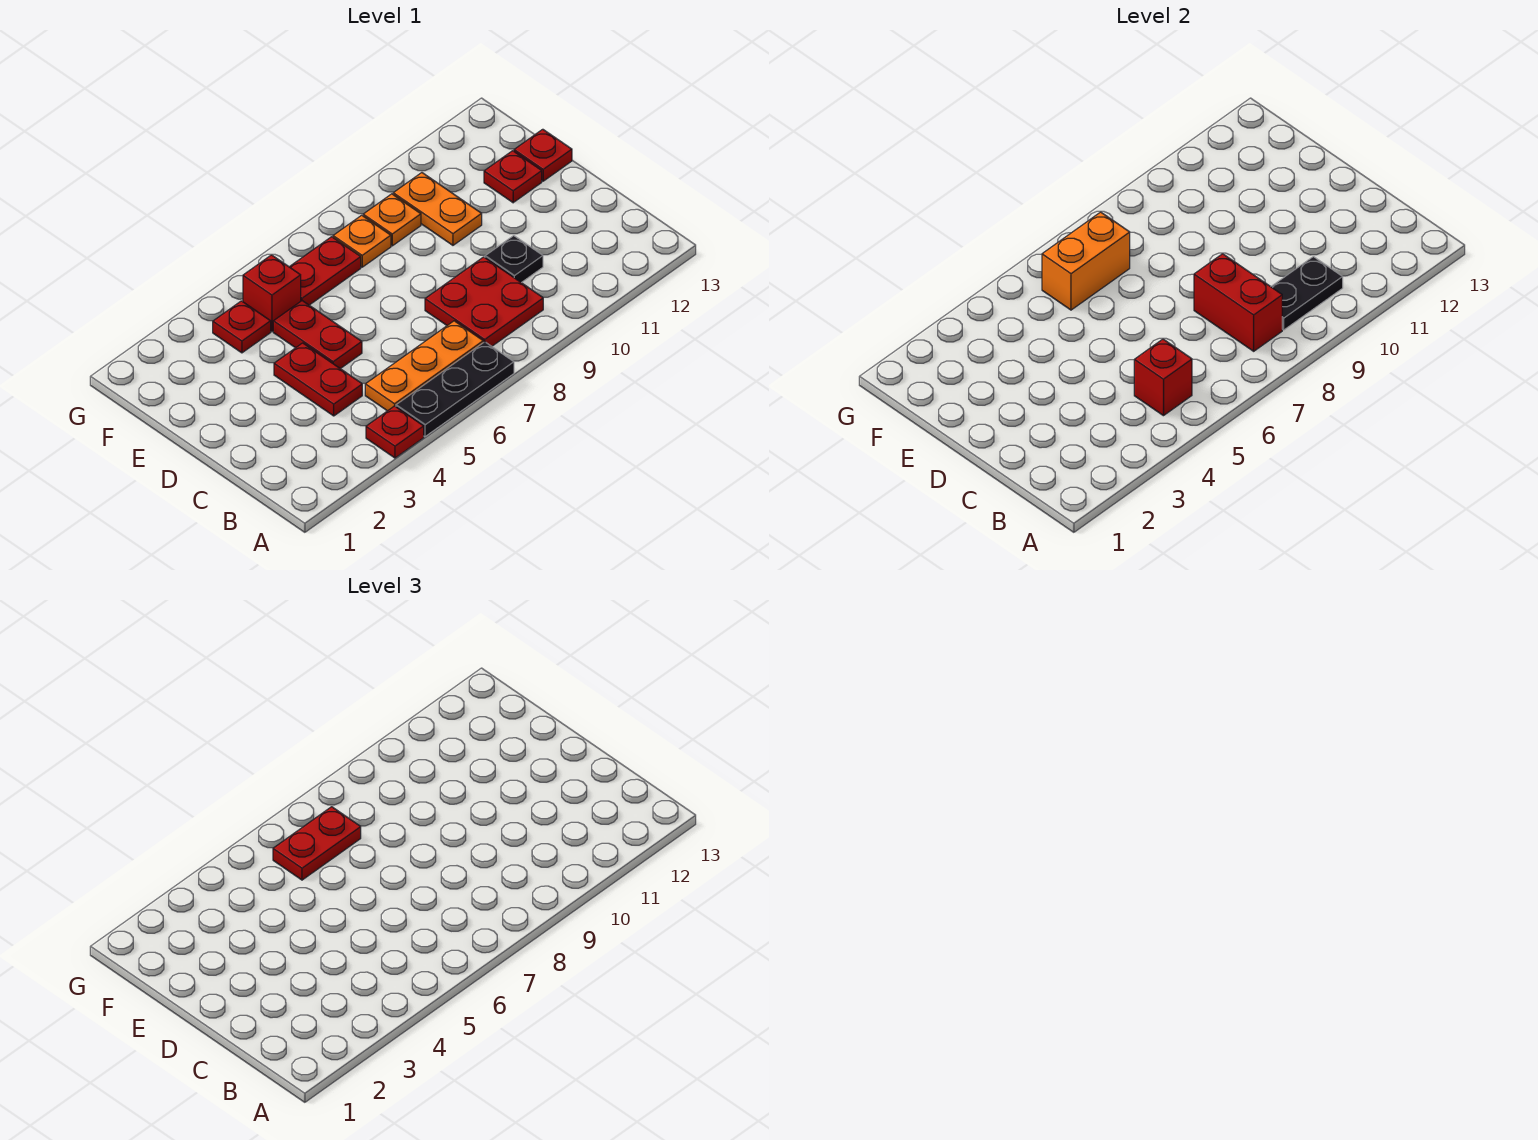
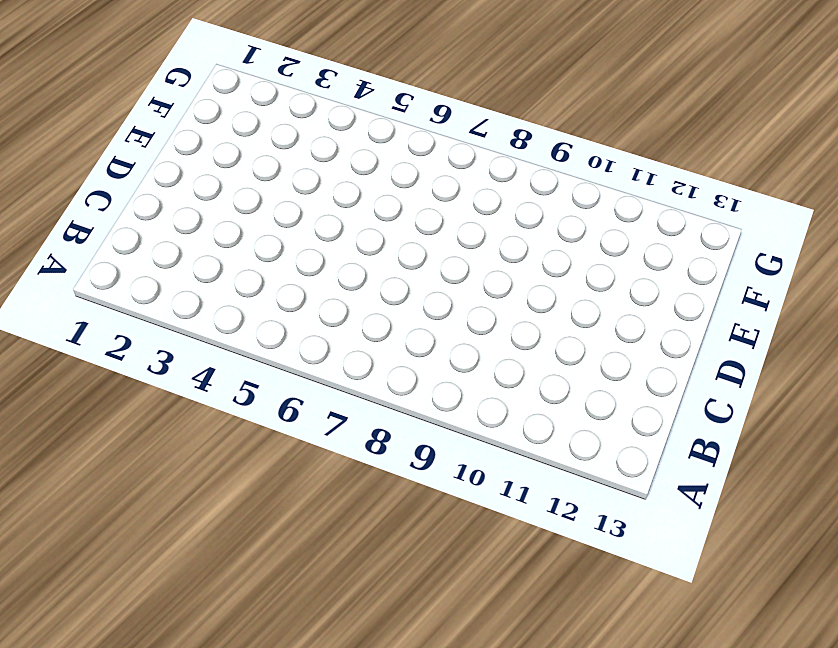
none -> red plate A4 level 1
none -> black plate A5:A7 level 1
none -> orange plate B5:B7 level 1

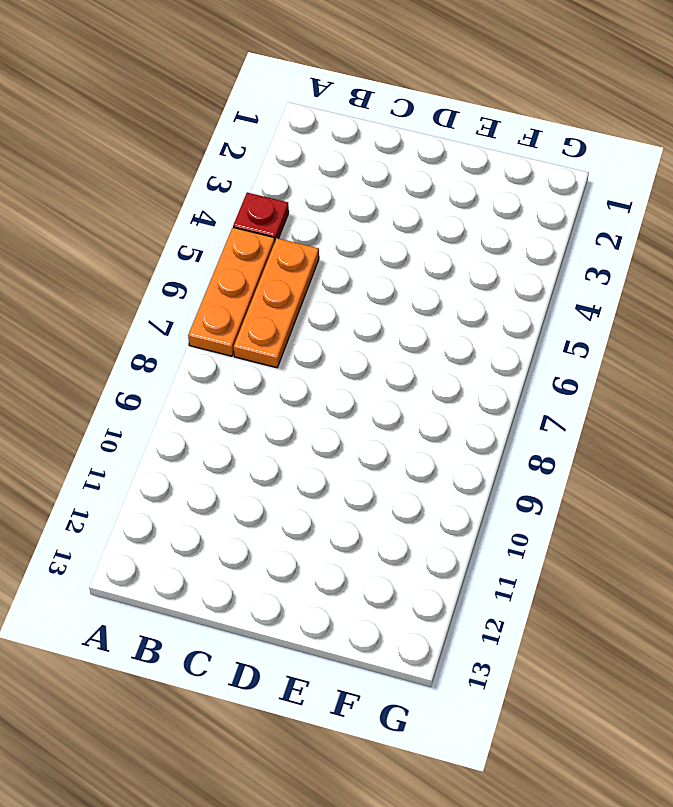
orange plate A5:A7 level 1 -> black plate A5:A7 level 1
none -> red plate B8:C9 level 1
none -> red plate C4:D4 level 1
none -> black plate C10 level 1

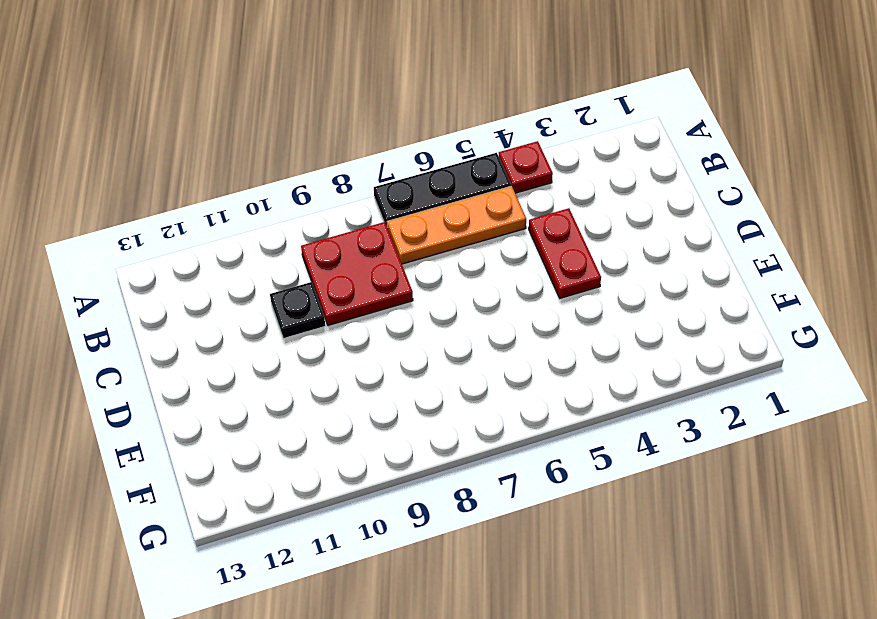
none -> red plate D5:E5 level 1
none -> orange plate E10:F10 level 1
none -> red plate E12 level 1

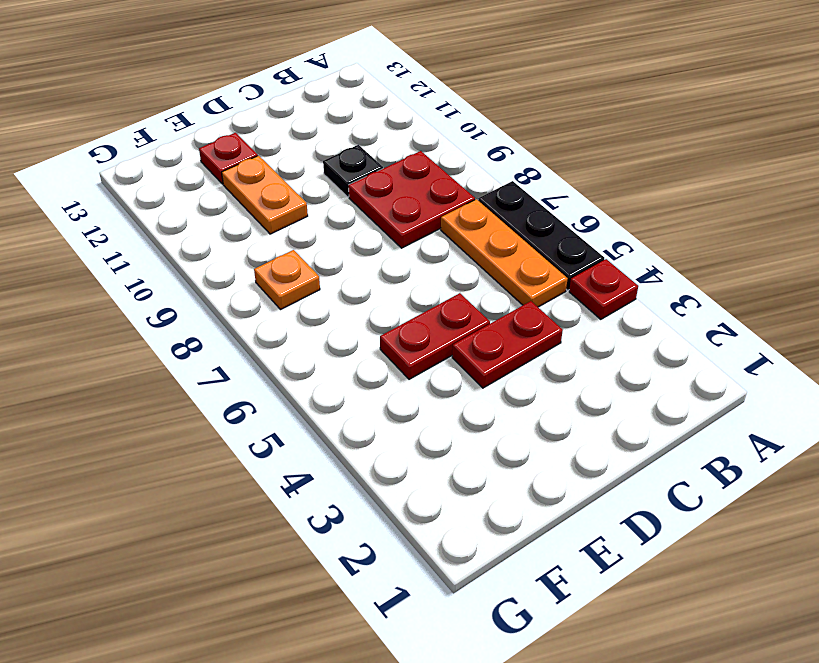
orange plate E10:E11 level 1 -> orange plate E10:F10 level 1
none -> red plate E13 level 1
none -> red plate F4 level 1
none -> red brick F5 level 1

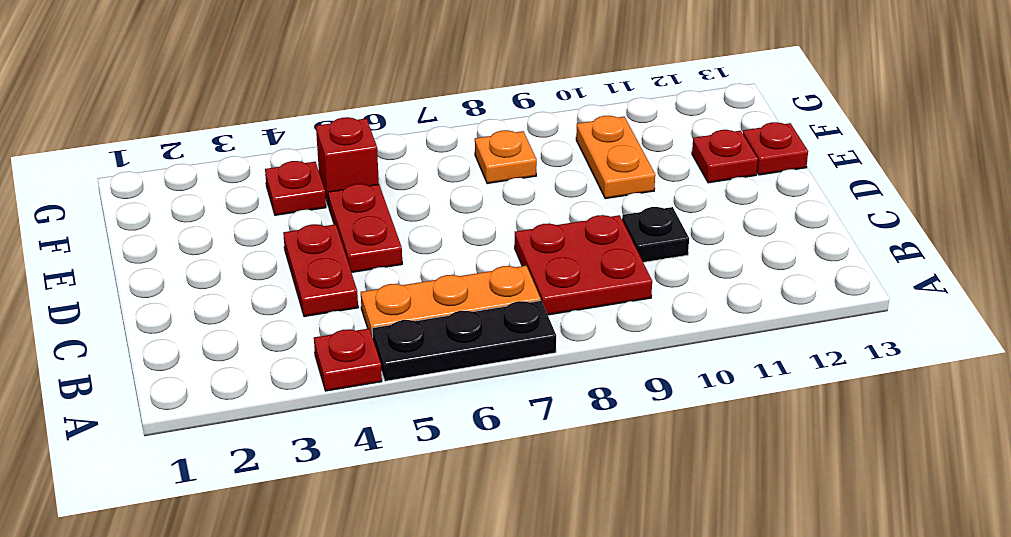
none -> red plate F6:F7 level 1
none -> orange plate F9 level 1
none -> red brick B5 level 2

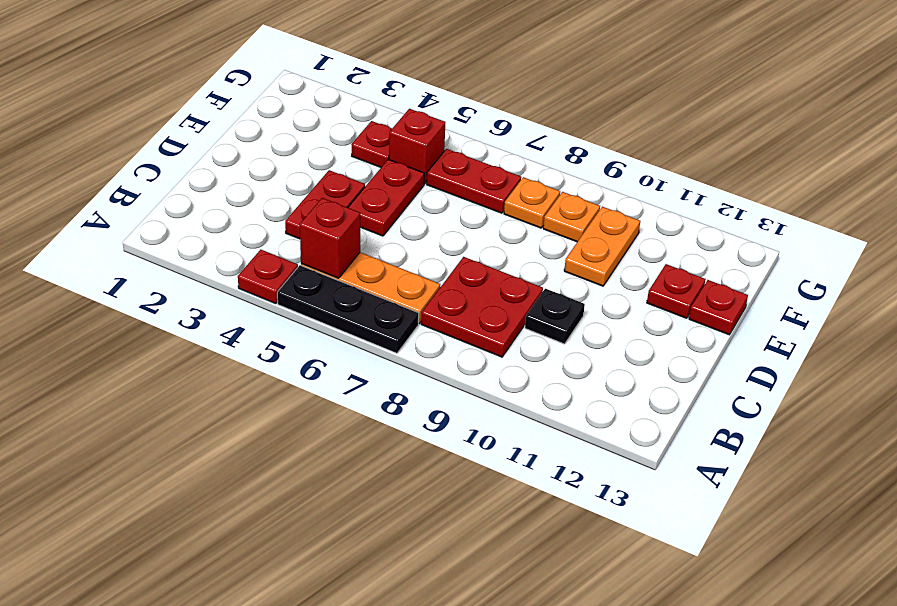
none -> red brick B8:C8 level 2
none -> black plate B9:B10 level 2
none -> orange brick F6:F7 level 2

